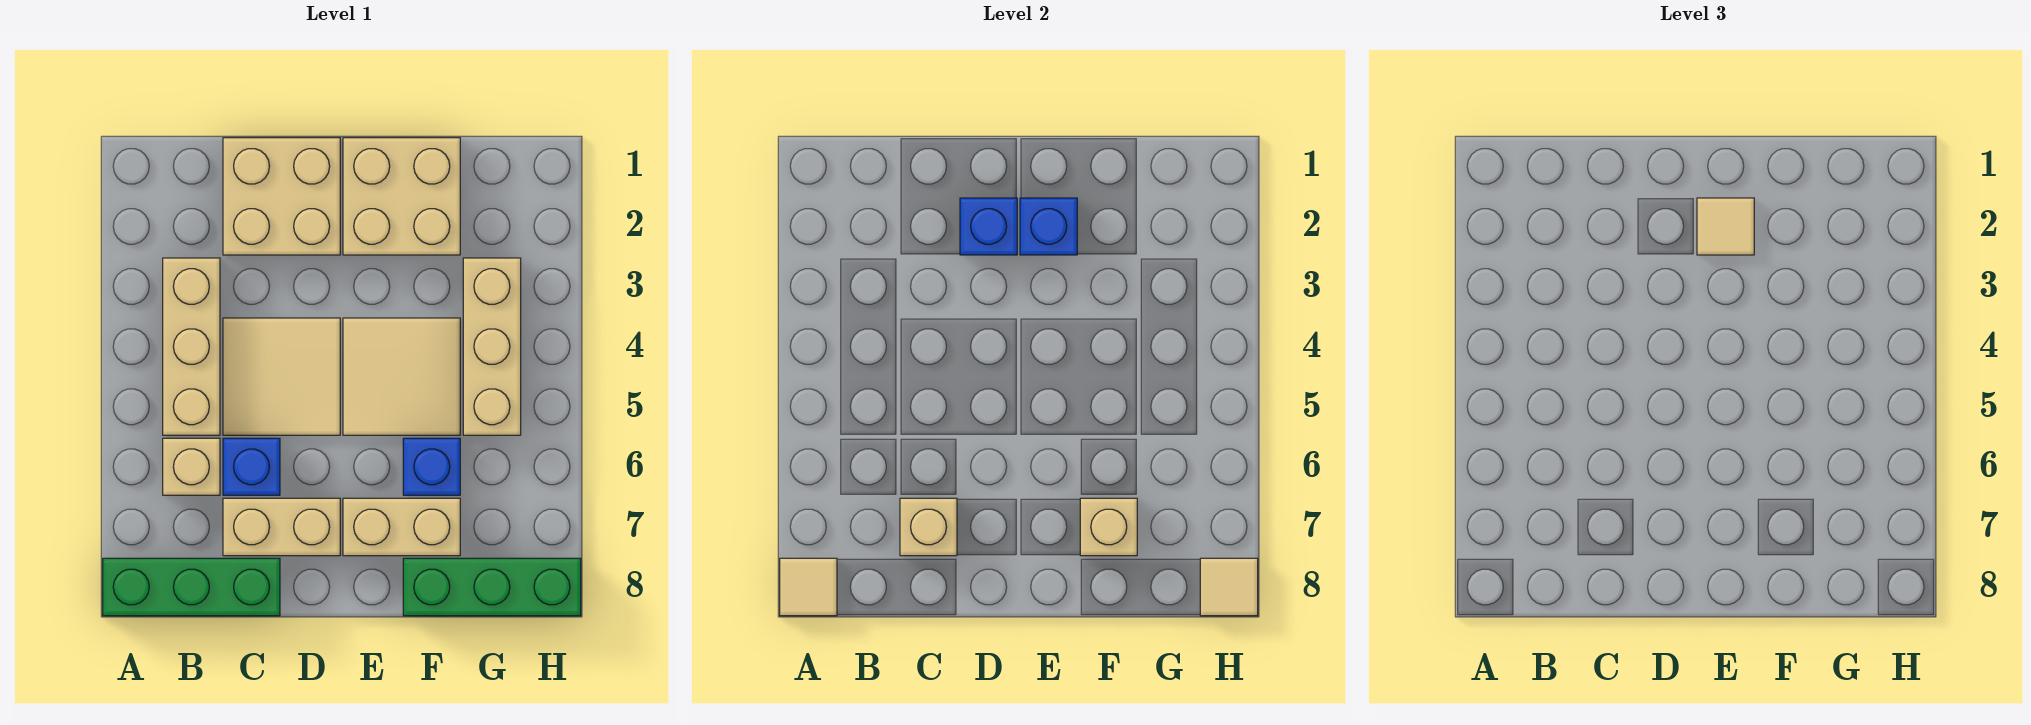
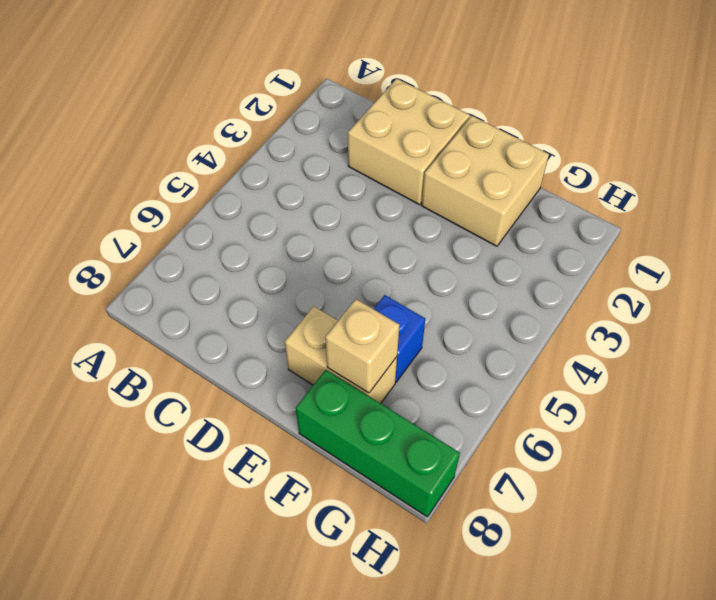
none -> green brick A8:C8 level 1
none -> tan brick B3:B5 level 1
none -> tan brick B6 level 1

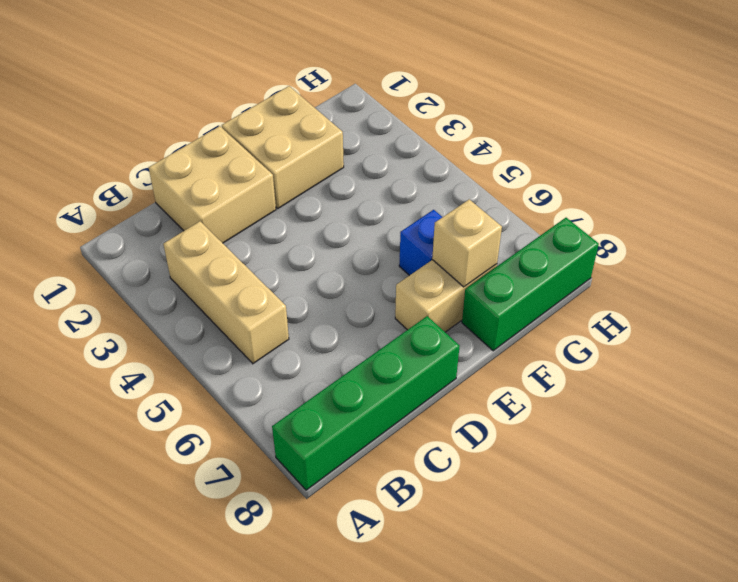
green brick A8:D8 level 1 -> green brick A8:C8 level 1
none -> tan brick B6 level 1
none -> tan tile C4:D5 level 1
none -> blue brick C6 level 1

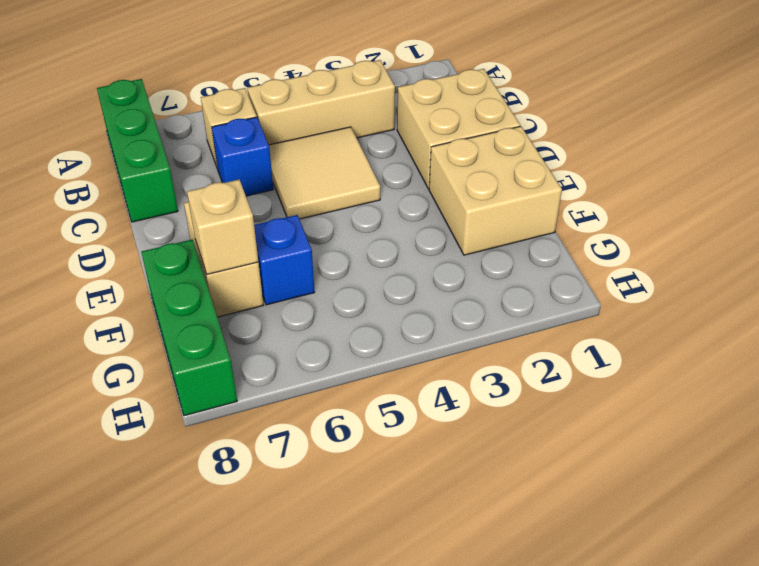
none -> tan brick C7:D7 level 1
none -> tan tile E4:F5 level 1
none -> tan brick G3:G5 level 1

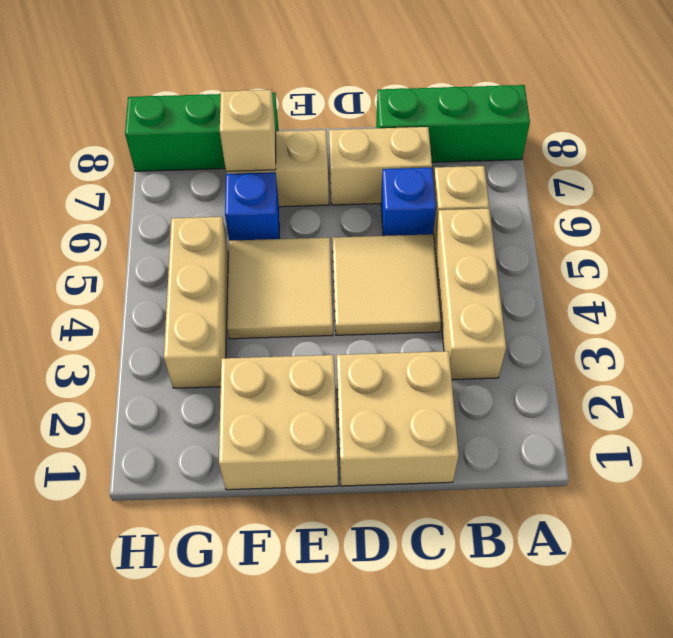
none -> tan tile A8 level 2
none -> tan brick C7 level 2
none -> blue brick D2 level 2

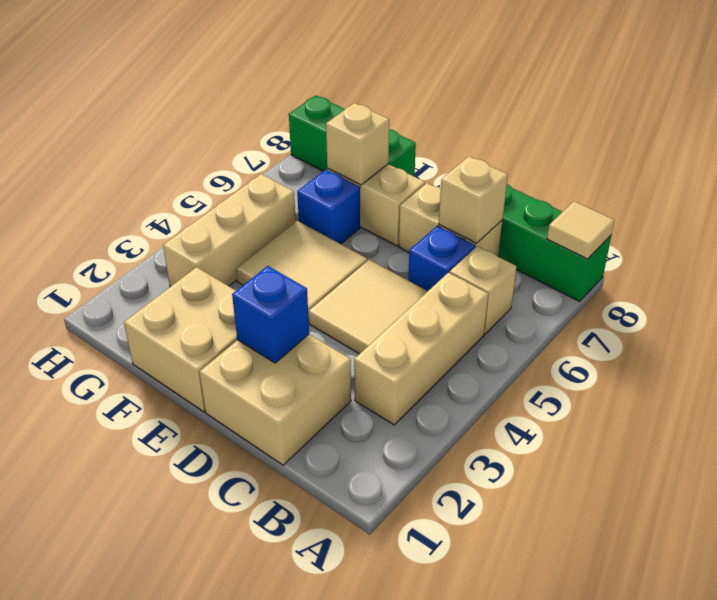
none -> blue brick E2 level 2
none -> tan tile H8 level 2
none -> tan tile E2 level 3

